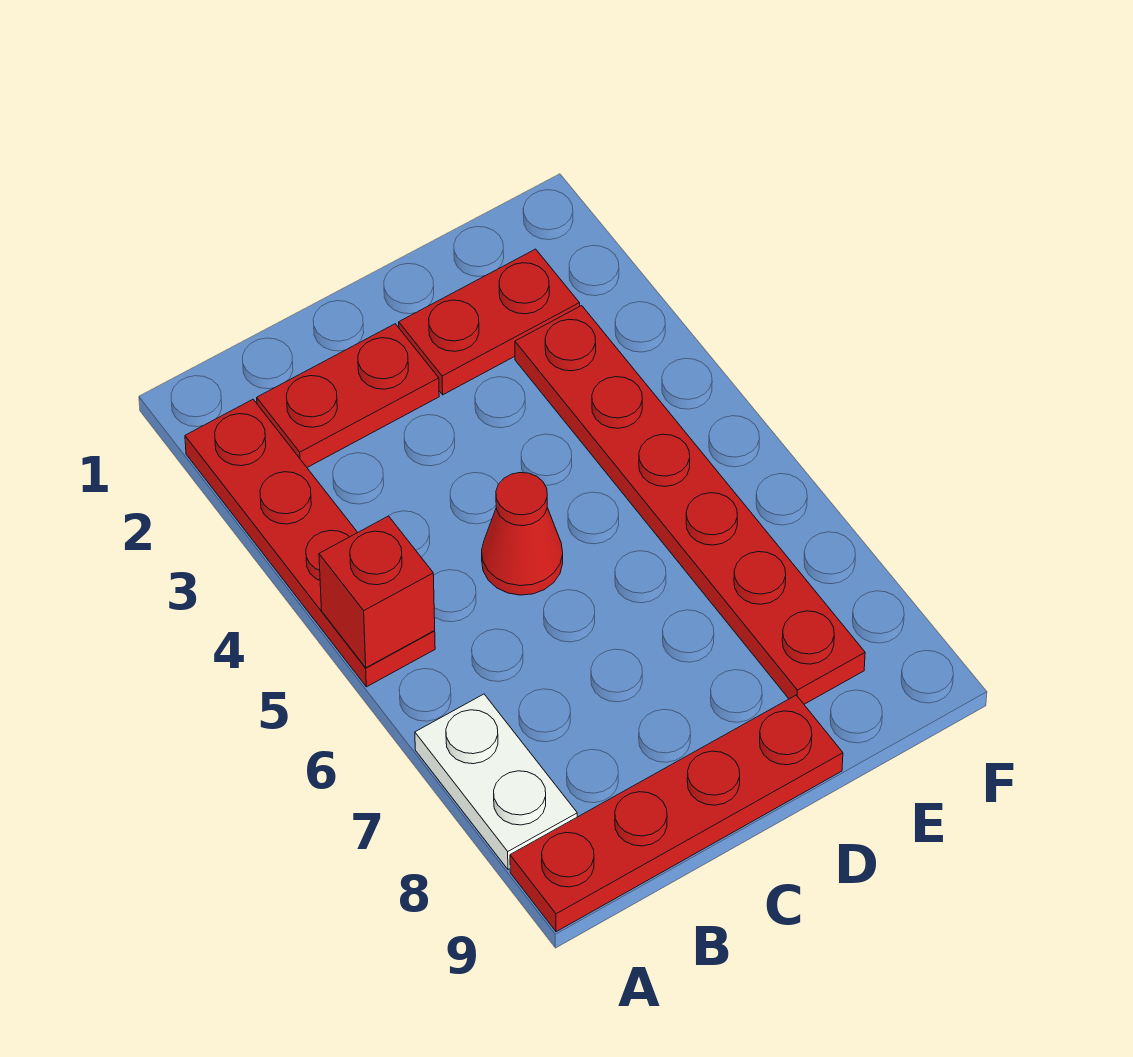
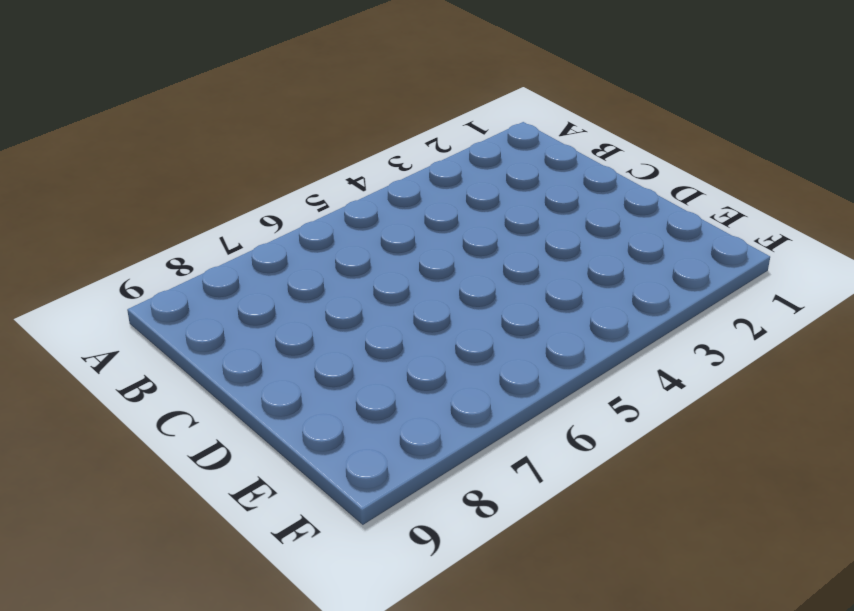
none -> red plate A2:A5 level 1
none -> white plate A7:A8 level 1

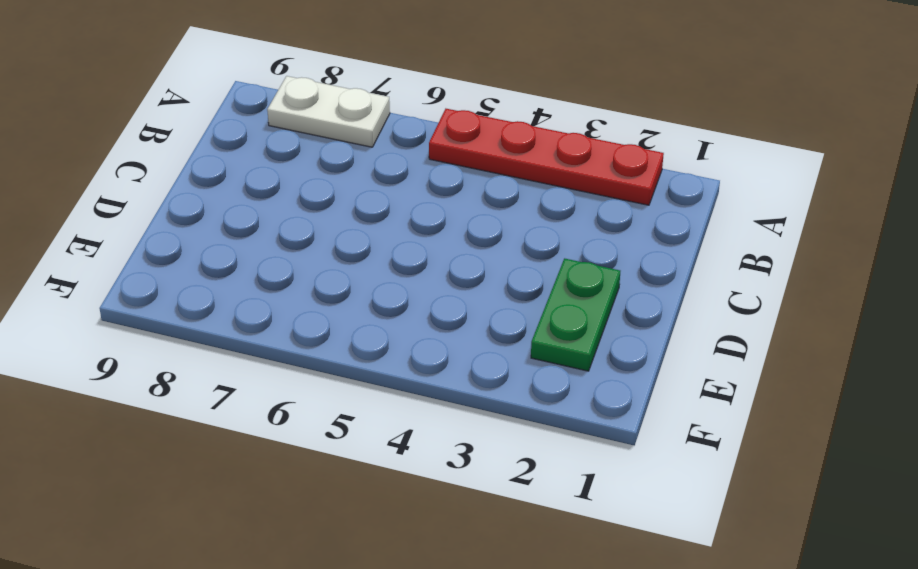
green plate D2:E2 level 1 -> red plate D2:E2 level 1
none -> red plate A9:D9 level 1
none -> red plate B2:C2 level 1

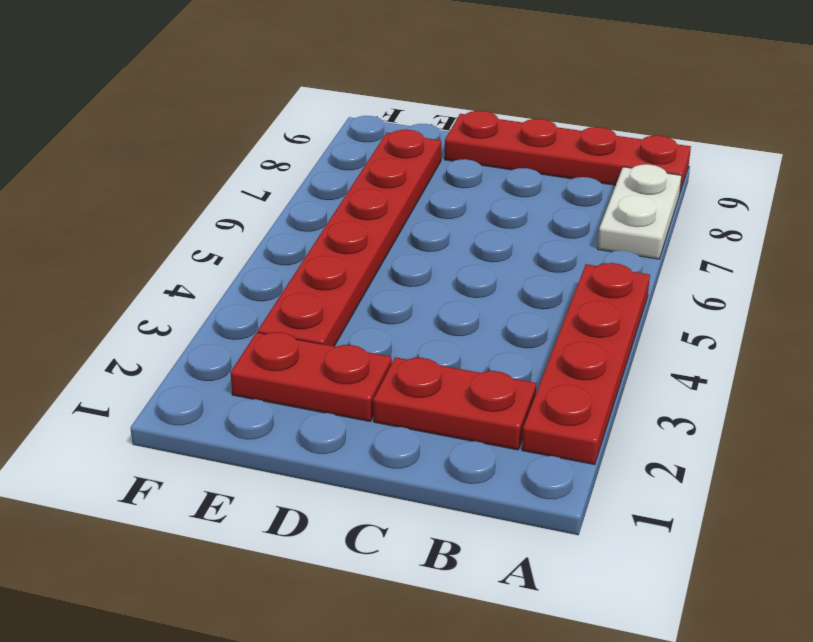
none -> red cone C5 level 1
none -> red brick A5 level 2

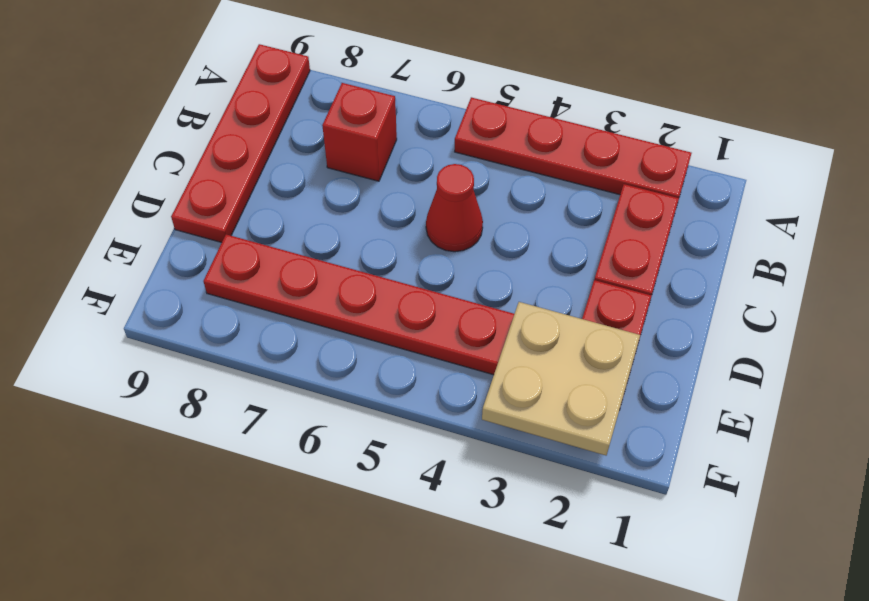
red brick B7 level 1 -> red brick A5 level 2
tan plate E2:F3 level 2 -> none
none -> white plate A7:A8 level 1

